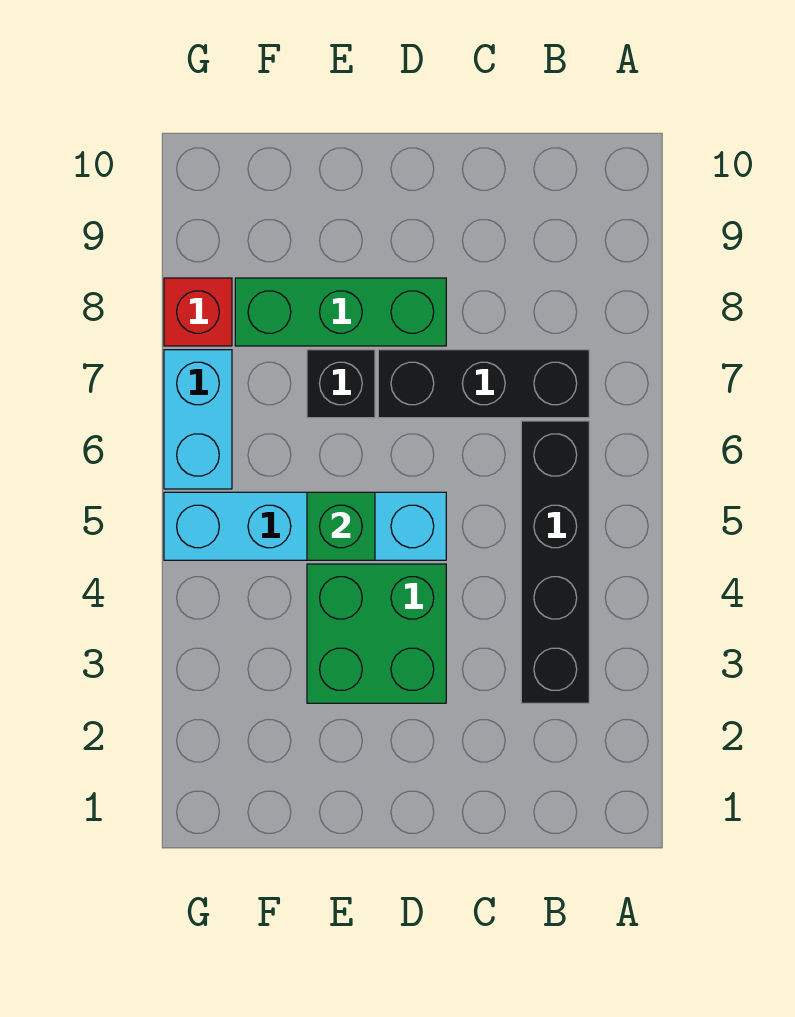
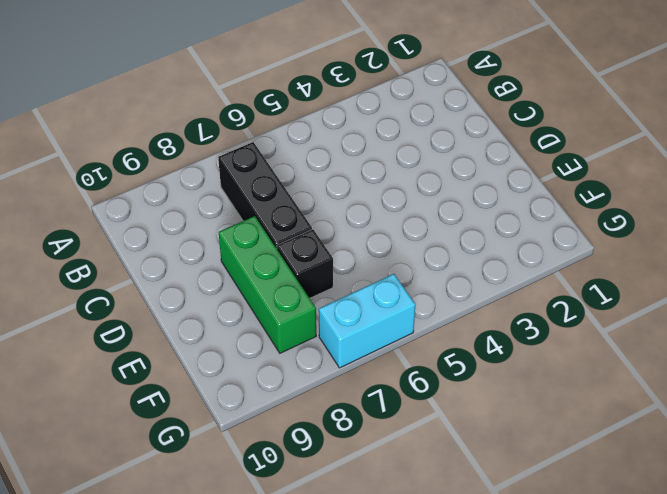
none -> black brick B3:B6 level 1
none -> green brick D3:E4 level 1

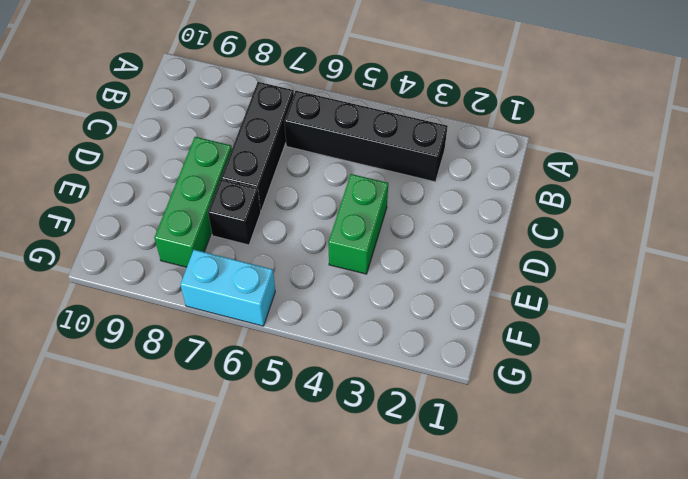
green brick D4:E4 level 1 -> green brick D3:E4 level 1
none -> cyan brick D5:G5 level 1
none -> red brick G8 level 1

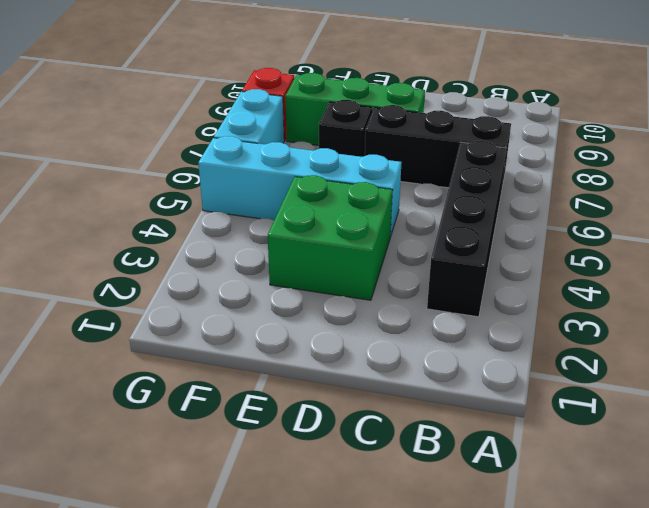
none -> green brick E5 level 2

